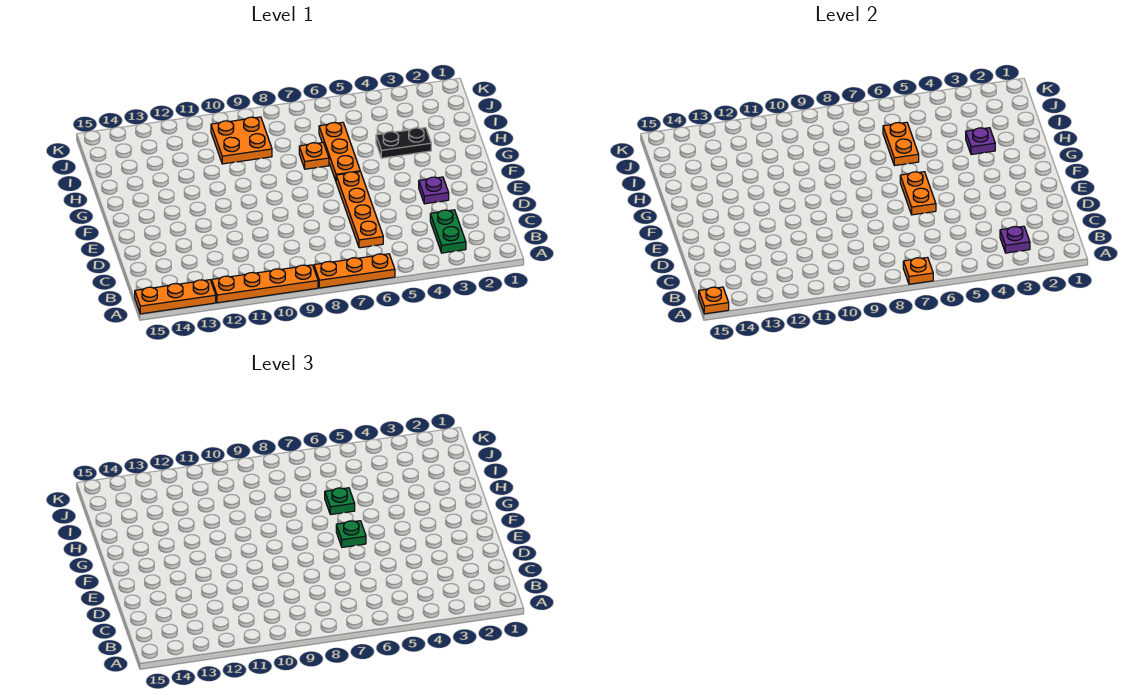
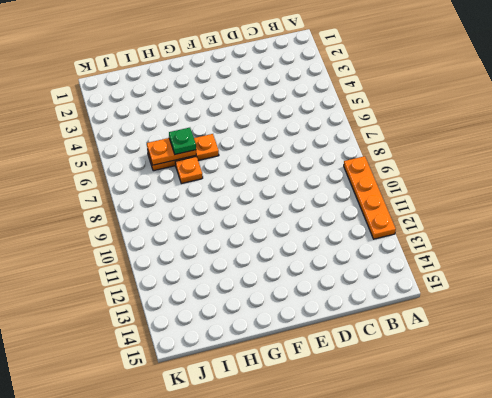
none -> orange plate A6:A8 level 1
none -> orange plate A13:A15 level 1
none -> green plate B3:C3 level 1

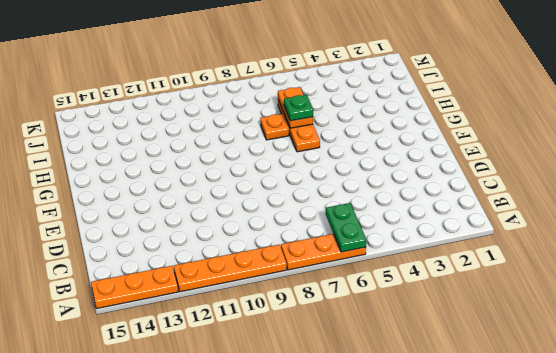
green plate A6:B6 level 2 -> green plate B3:C3 level 1
none -> orange plate C6:F6 level 1
none -> purple plate E3 level 1
none -> black plate H3:H4 level 1

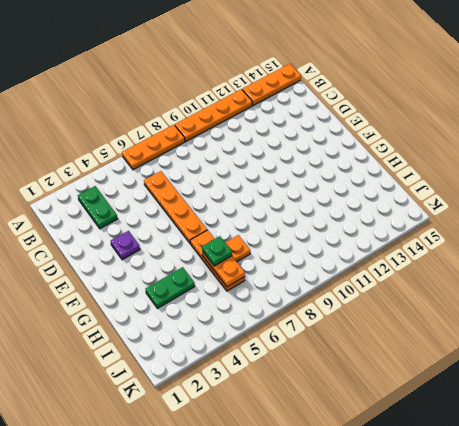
green plate H3:H4 level 1 -> black plate H3:H4 level 1
none -> orange plate I9:J10 level 1
none -> orange plate A7 level 2
none -> orange plate A15 level 2

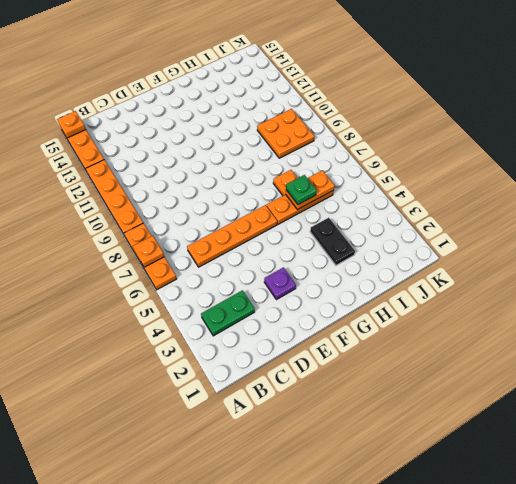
none -> purple plate B3 level 2
none -> orange plate E6:F6 level 2
none -> purple plate H3 level 2

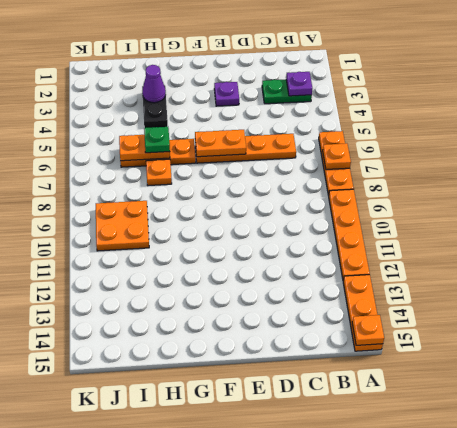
purple cone H3 level 2 -> purple plate H3 level 2
none -> green plate F6 level 3

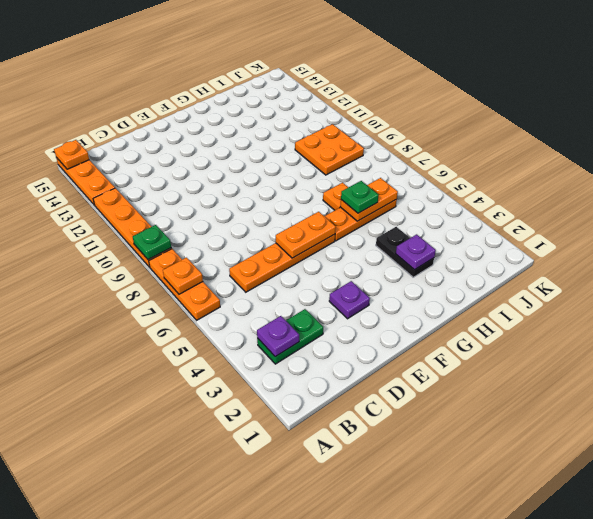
green plate A9 level 2 -> green plate F6 level 3

